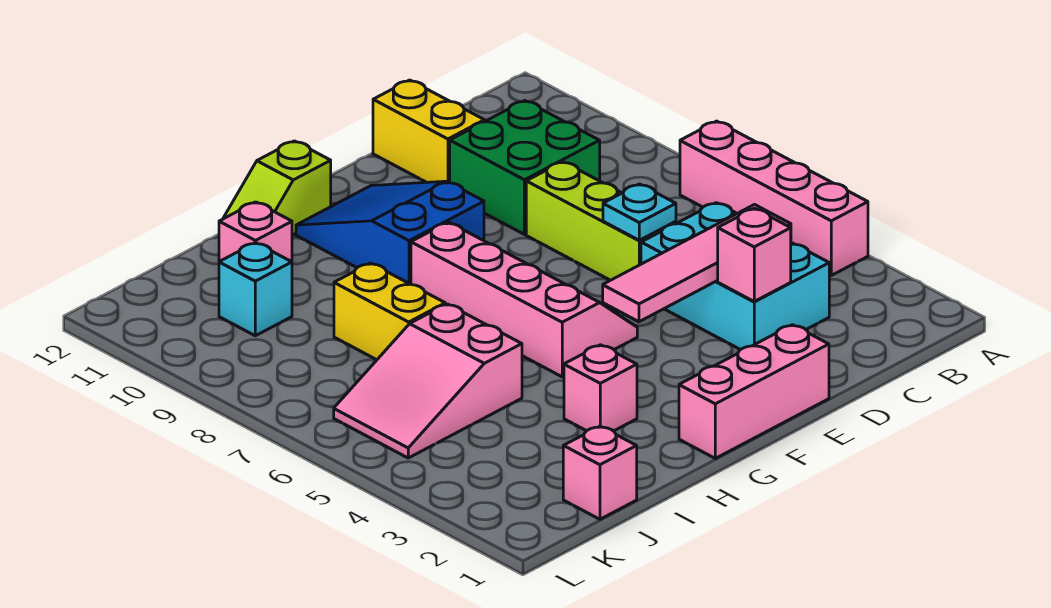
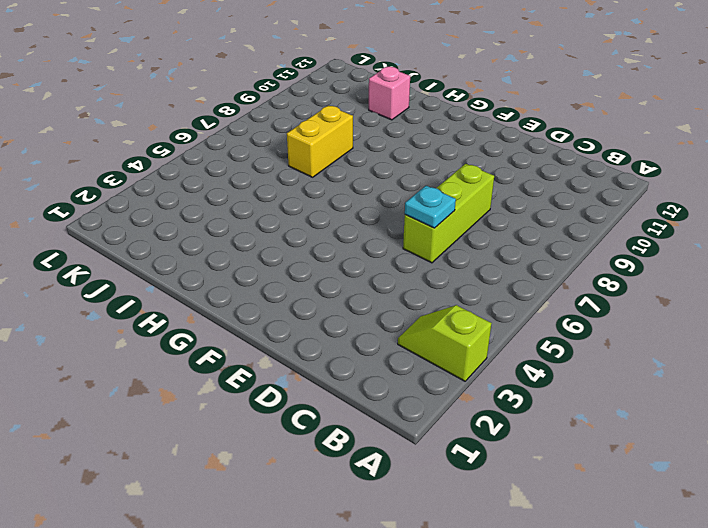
lime slope A3:B3 level 1 top A -> lime slope G12:H12 level 1 top G
none -> pink brick A4:A7 level 1
none -> cyan brick C3:D5 level 1
none -> green brick C9:D10 level 1

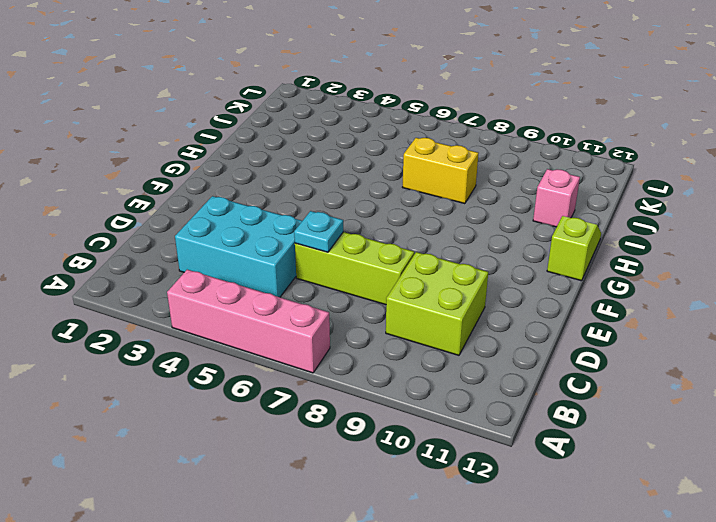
lime brick C9:D10 level 1 -> green brick C9:D10 level 1
none -> yellow brick D11:D12 level 1
none -> pink brick E1:G1 level 1
none -> pink slope F5:G8 level 1 top G

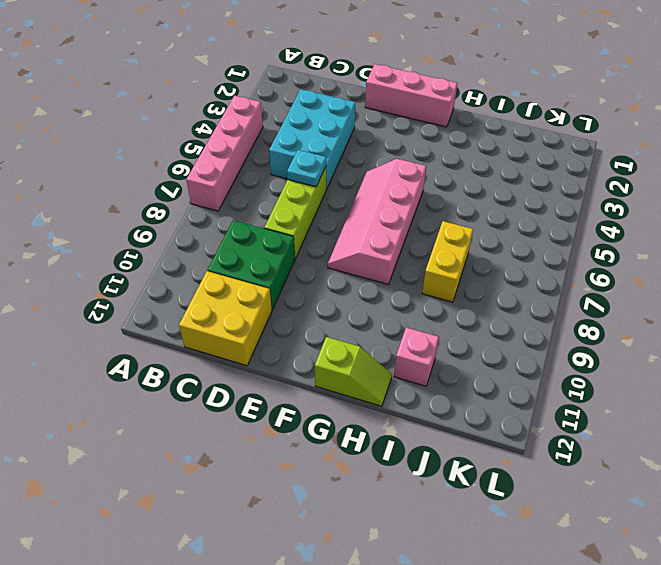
yellow brick C11:D12 level 1 -> yellow brick D11:D12 level 1
none -> blue slope F9:G11 level 1 top 9
none -> pink brick H3 level 1
none -> pink slope I5:K6 level 1 top I

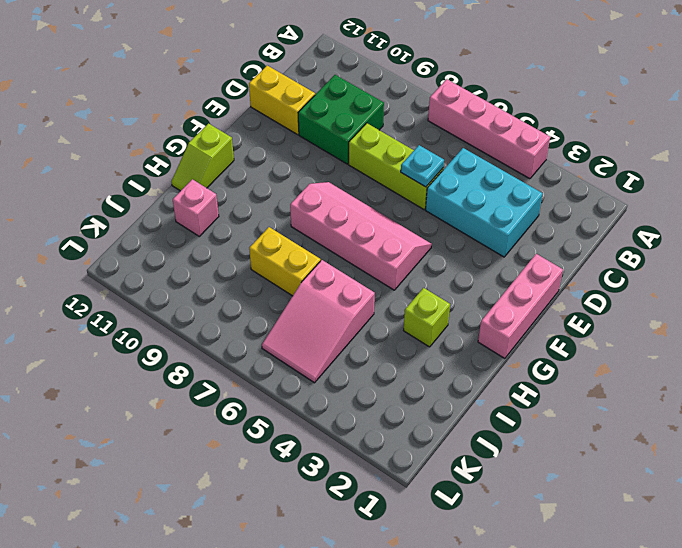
lime brick H3 level 1 -> pink brick H3 level 1
none -> blue slope F9:G11 level 1 top 9
none -> pink brick J1 level 1
none -> cyan brick J10 level 1

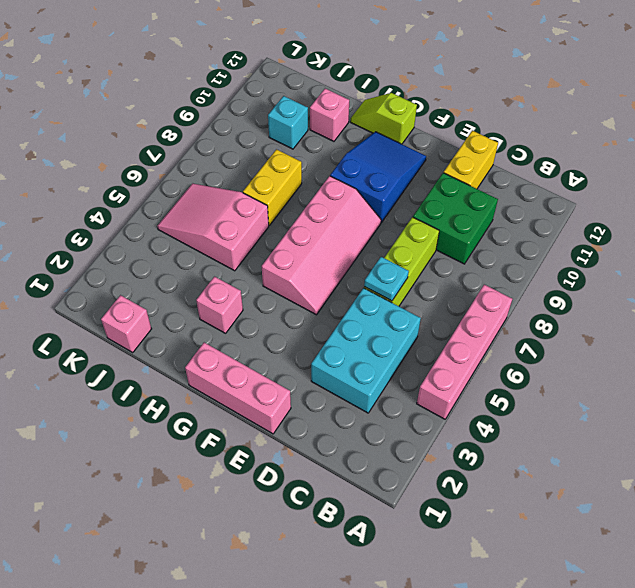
none -> pink tile C4:F4 level 2
none -> pink brick D3 level 2

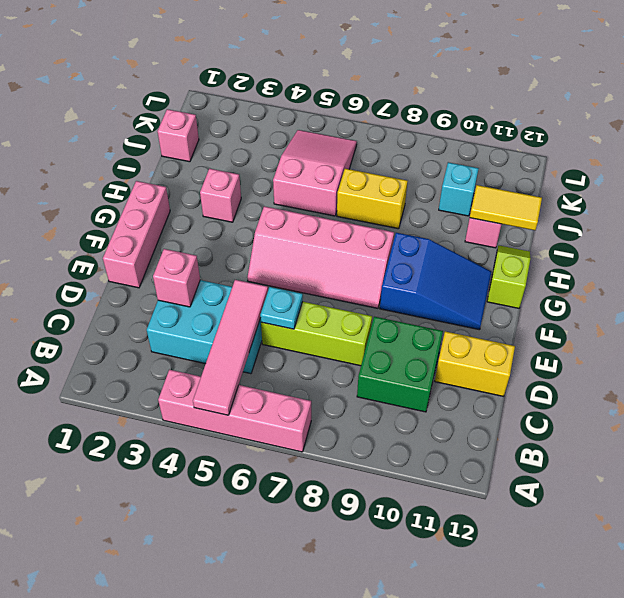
pink tile A5:D5 level 2 -> pink tile C4:F4 level 2
yellow tile I11:I12 level 2 -> none

